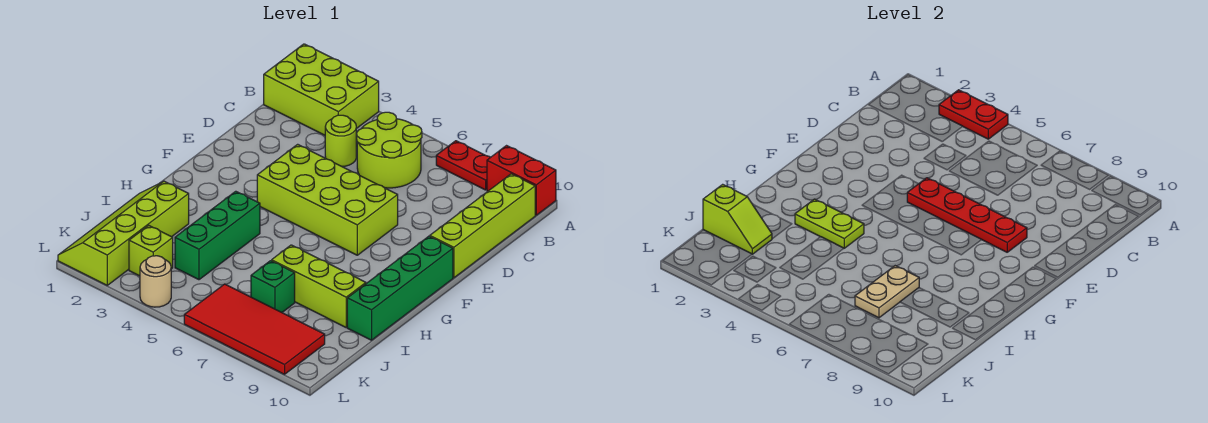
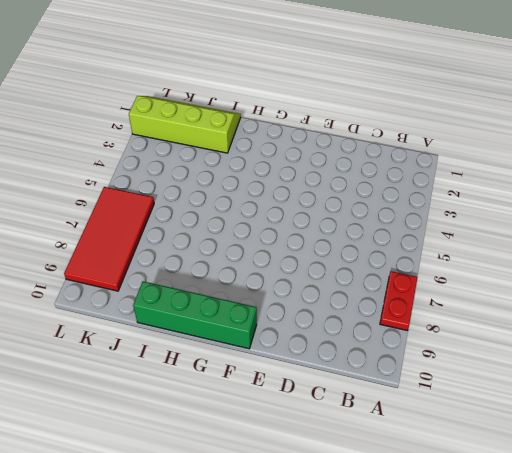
none -> lime brick A1:B3 level 1
none -> red brick A9:A10 level 1
none -> lime round brick B5:C6 level 1

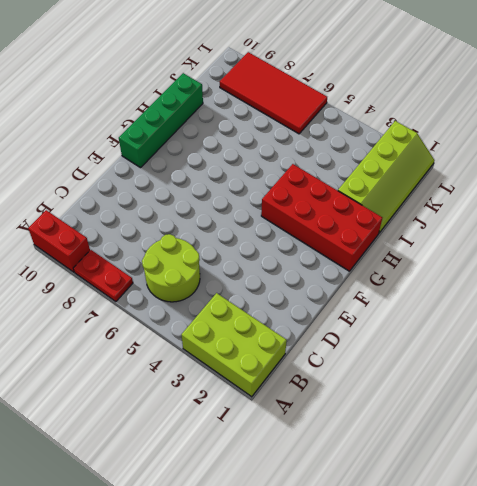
red brick G1:H4 level 1 -> green brick H4:J4 level 1
none -> lime brick B10:E10 level 1
none -> lime round brick C4 level 1
none -> lime brick E4:F7 level 1

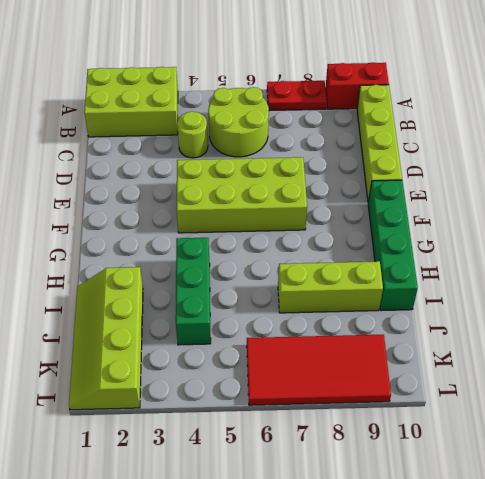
none -> green brick J7 level 1
none -> lime brick K3 level 1
none -> tan round brick L4 level 1

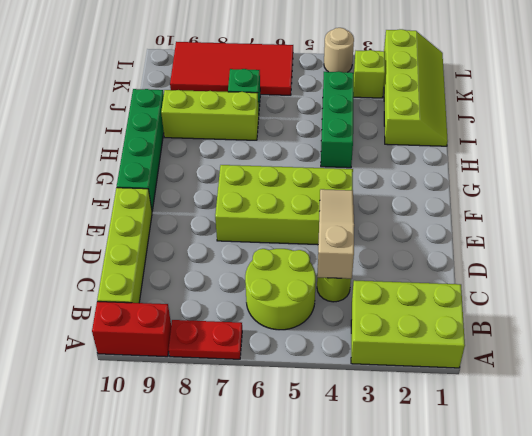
tan slope C4:E4 level 2 top C -> none
none -> red plate A3:A4 level 2
none -> red plate E5:E8 level 2
none -> lime plate H3:H4 level 2

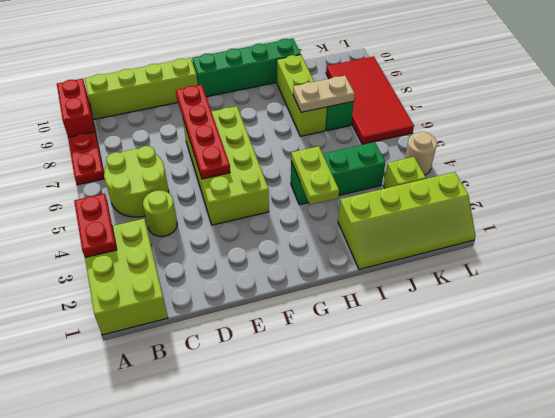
none -> lime slope J1:J2 level 2 top 1

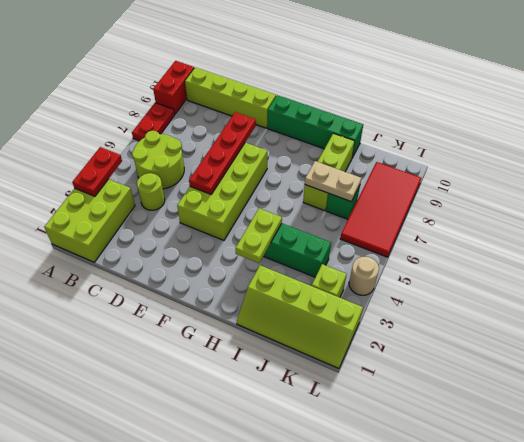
none -> lime slope J1:J2 level 2 top 1

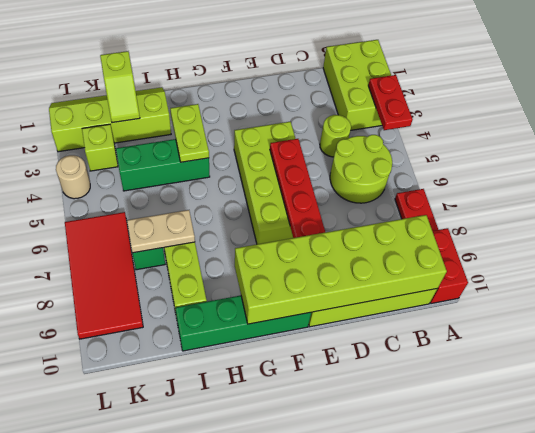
lime brick B9:G10 level 2 -> none

